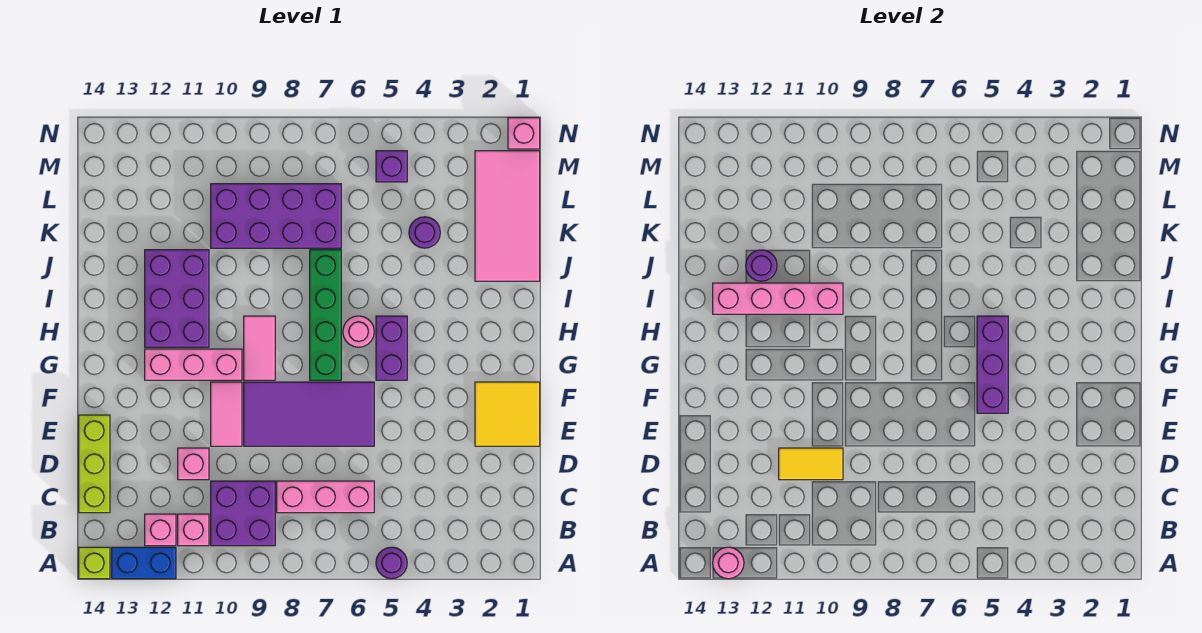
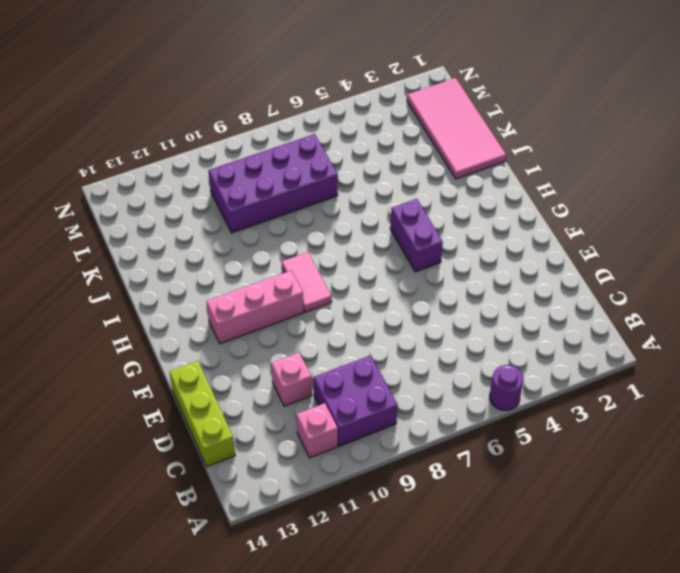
none -> blue brick A12:A13 level 1
none -> lime brick A14 level 1
none -> pink brick B12 level 1

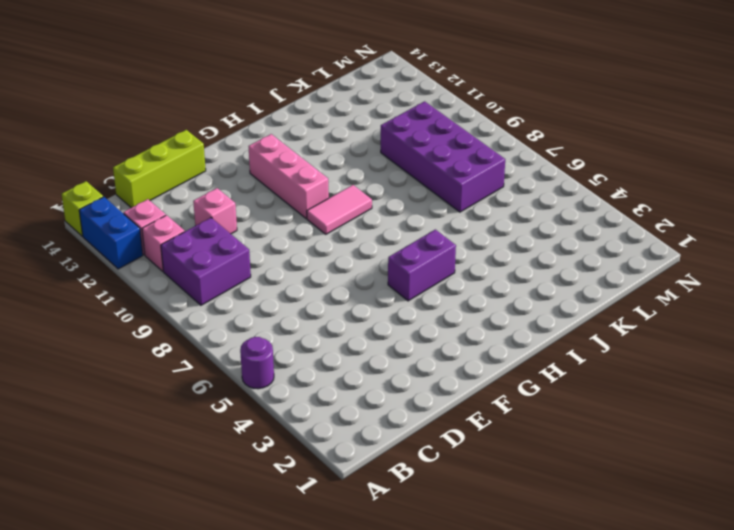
none -> pink brick C6:C8 level 1
none -> yellow tile E1:F2 level 1
none -> purple tile E6:F9 level 1

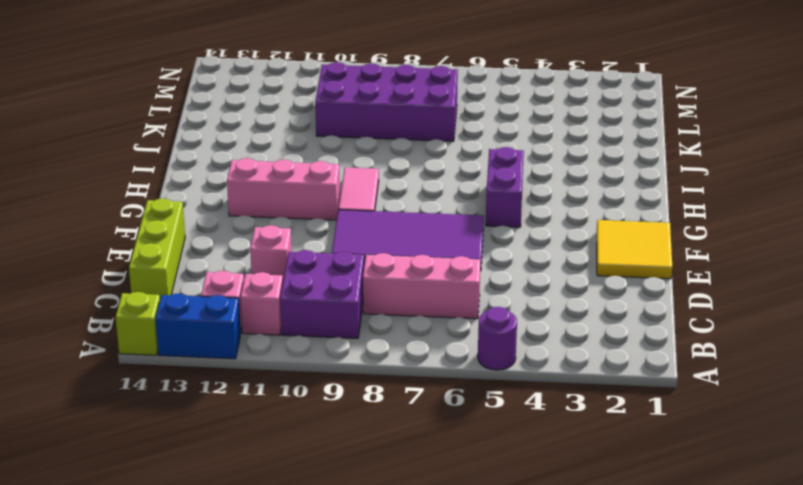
none -> pink tile E10:F10 level 1
none -> green brick G7:J7 level 1
none -> pink round brick H6 level 1

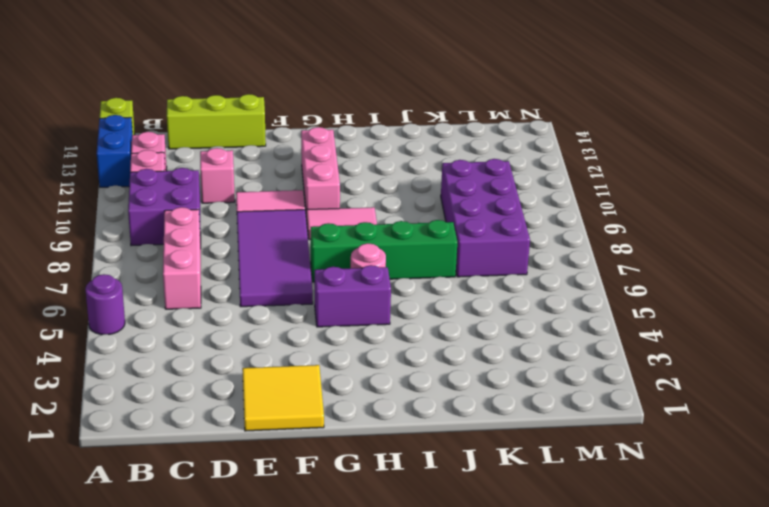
none -> purple brick H11:J12 level 1
none -> pink tile J1:M2 level 1
none -> purple round brick K4 level 1

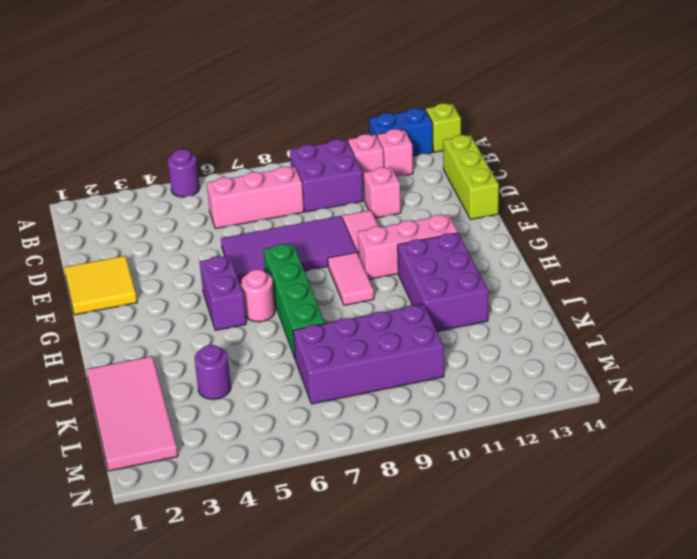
none -> purple brick M5 level 1
none -> pink brick N1 level 1
none -> pink round brick A13 level 2

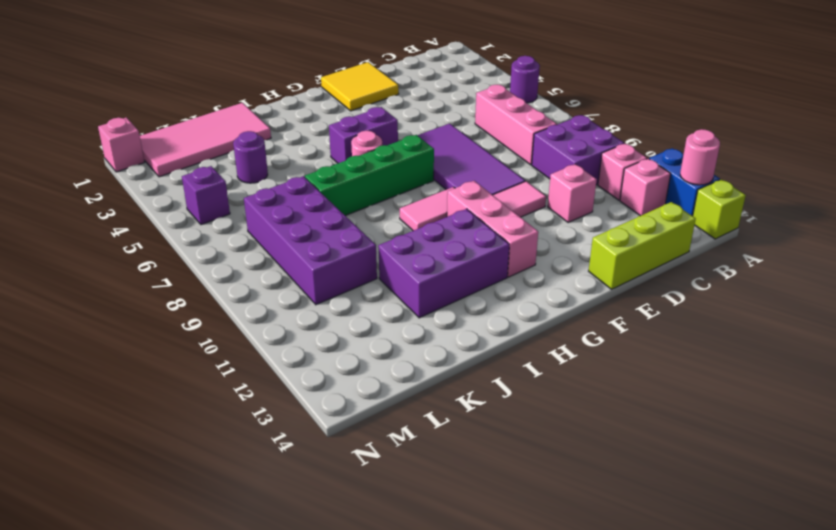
none -> yellow tile D10:D11 level 2
none -> purple brick F5:H5 level 2
none -> pink brick I10:I13 level 2

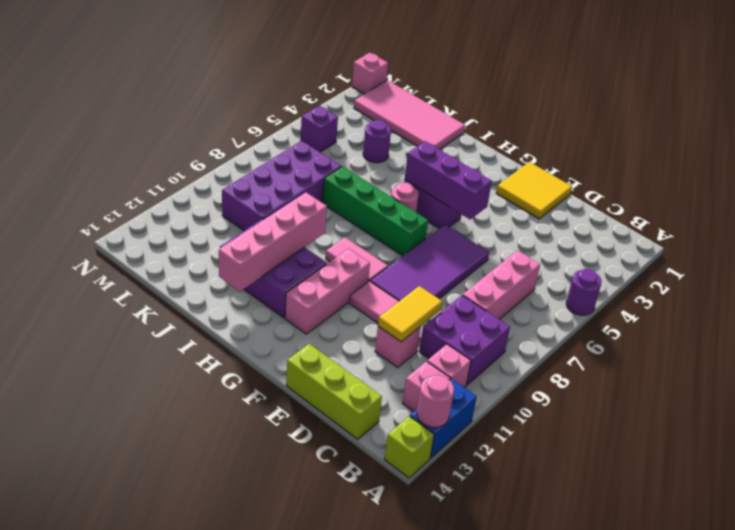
none -> purple round brick J12 level 2

